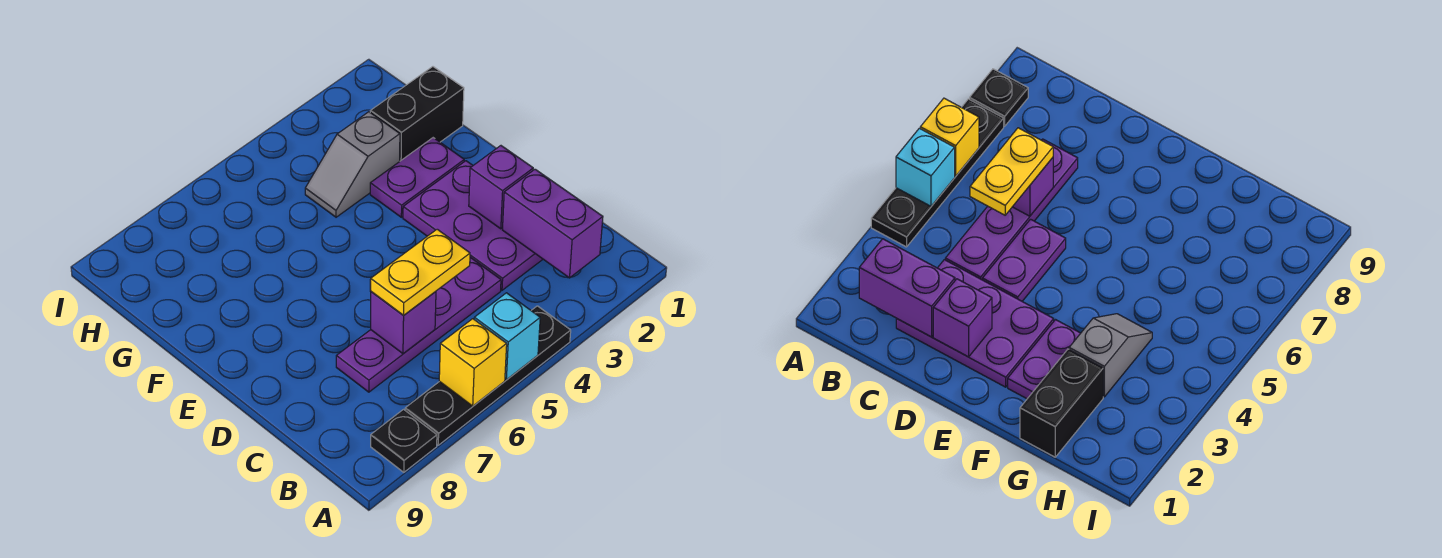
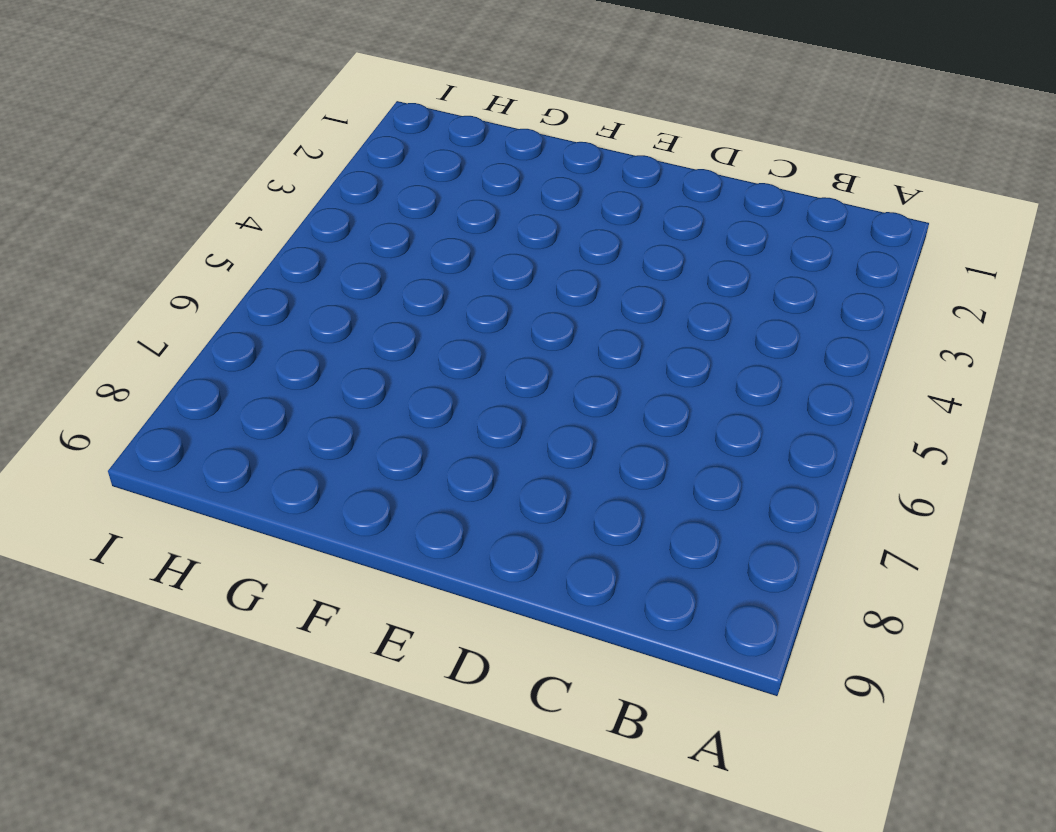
none -> black plate A4:A7 level 1
none -> black plate A8 level 1
none -> purple plate C2:E3 level 1

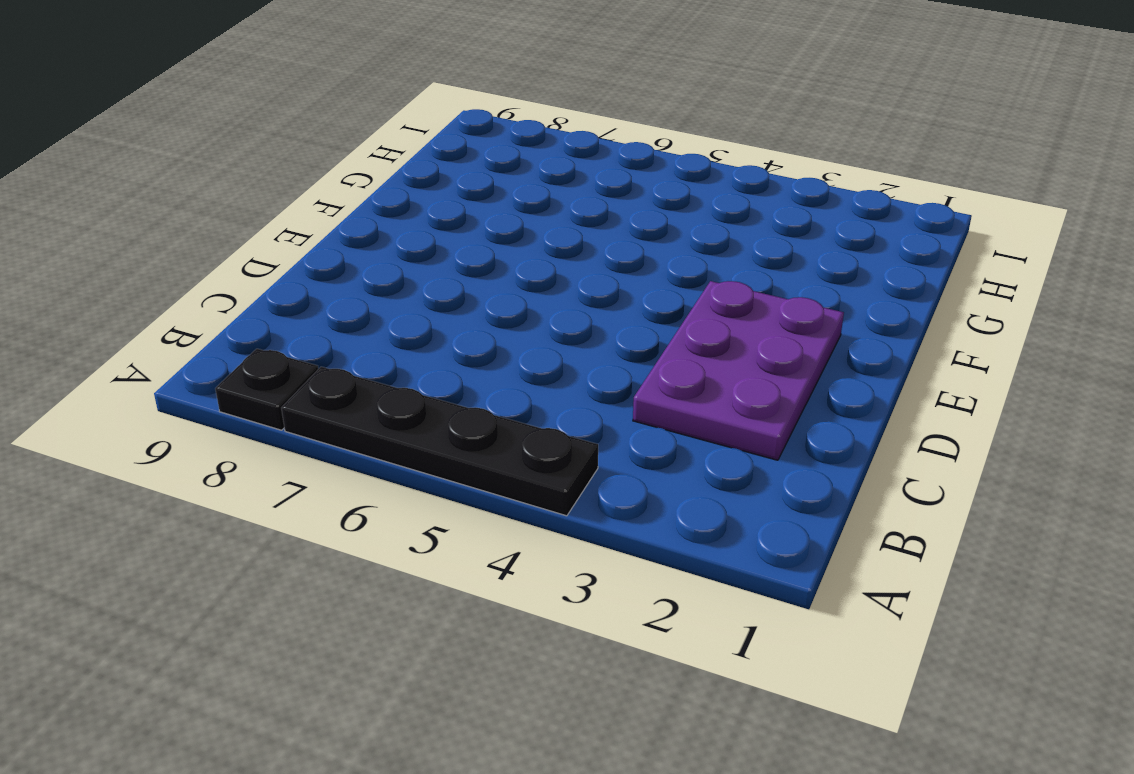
none -> purple plate C4:C7 level 1
none -> purple plate D4:D5 level 1
none -> purple plate F2:F3 level 1

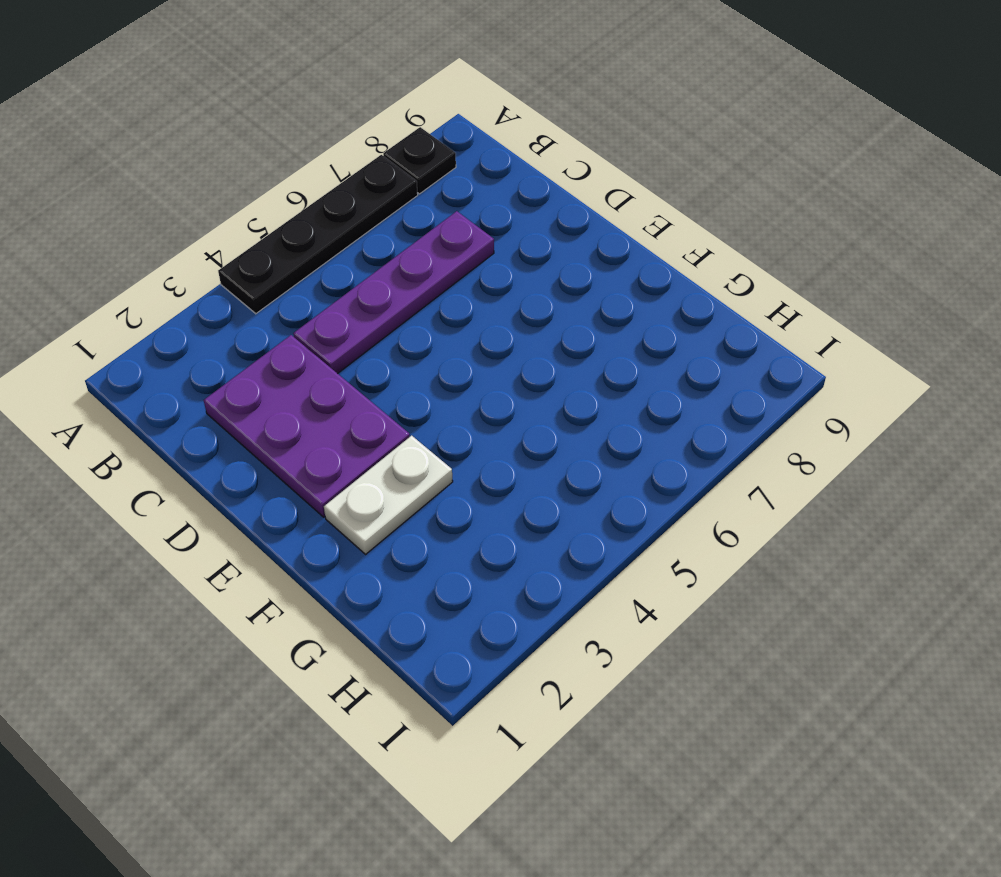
white plate F2:F3 level 1 -> purple plate F2:F3 level 1
none -> purple plate D4:D5 level 1
none -> black brick G1:G2 level 1
none -> grey slope G3:G4 level 1 top 3

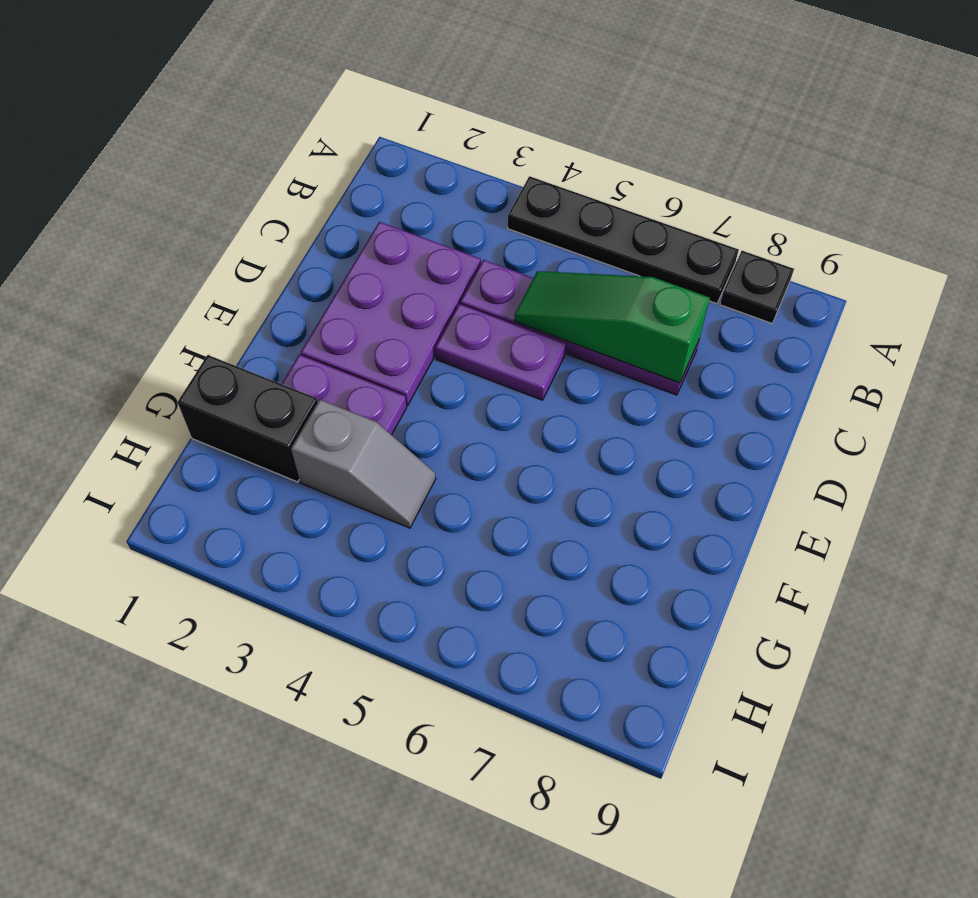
green slope C5:C7 level 2 top 7 -> purple brick C6 level 2
none -> cyan brick A5 level 2
none -> yellow brick A6 level 2
none -> purple brick B2:C2 level 2

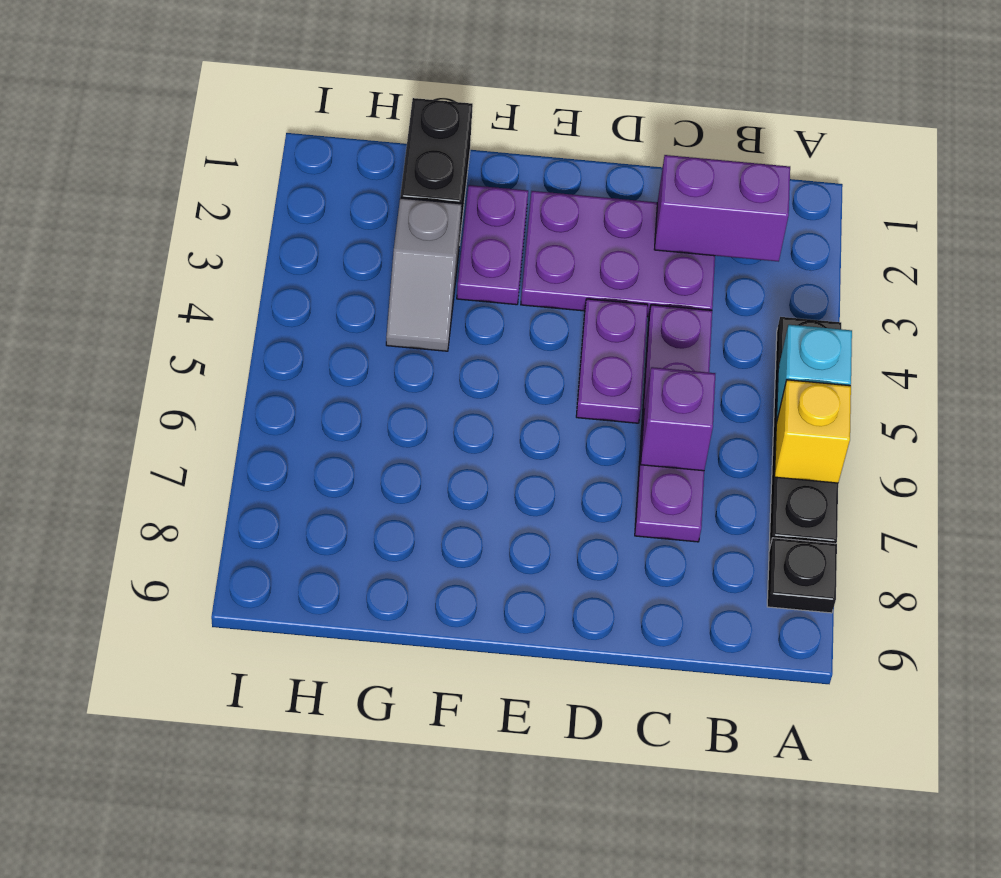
none -> purple brick D2 level 2
none -> yellow plate C5:C6 level 3

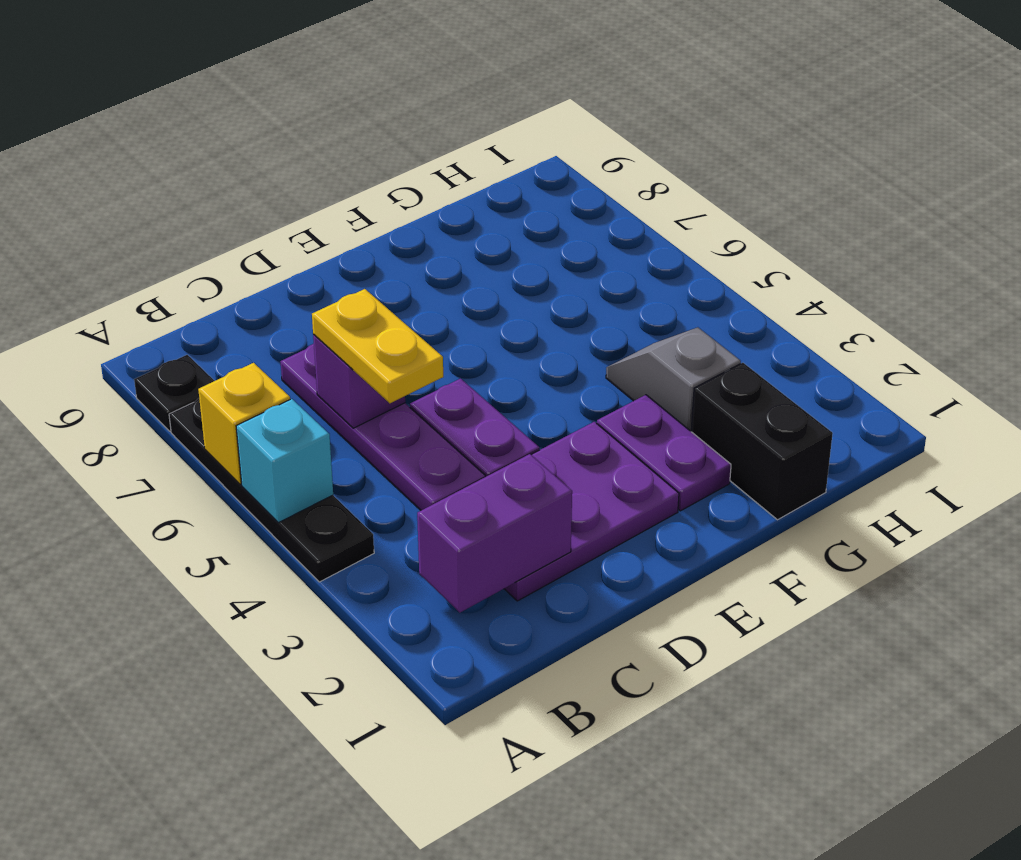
none -> purple brick D2 level 2

